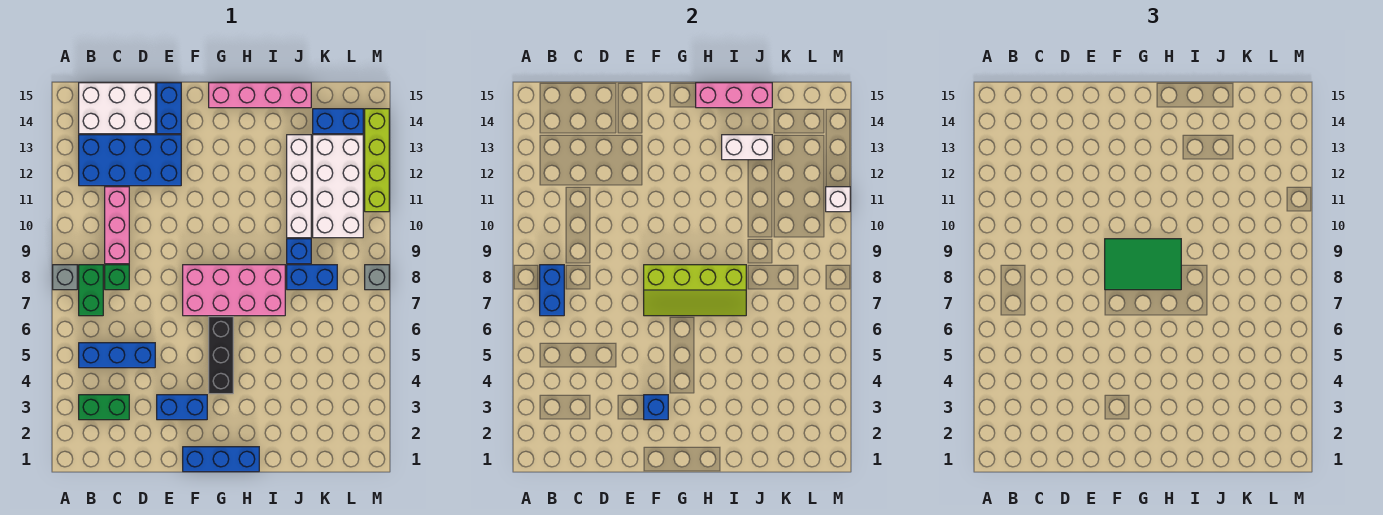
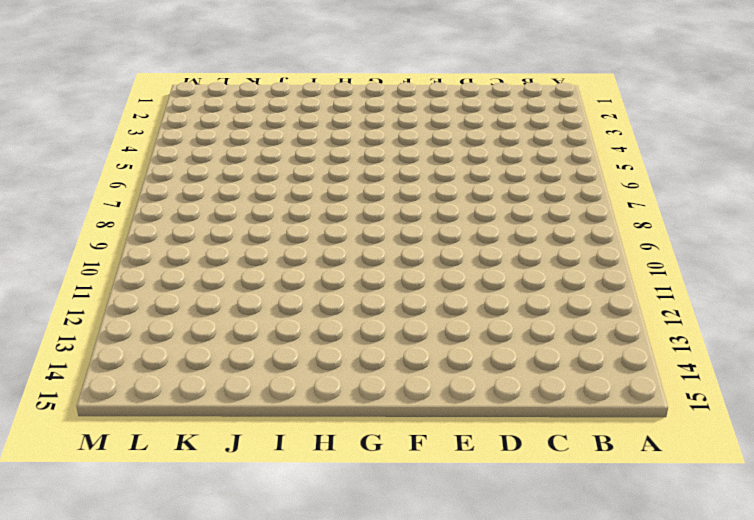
none -> grey brick A8 level 1
none -> green brick B3:C3 level 1
none -> blue brick B5:D5 level 1

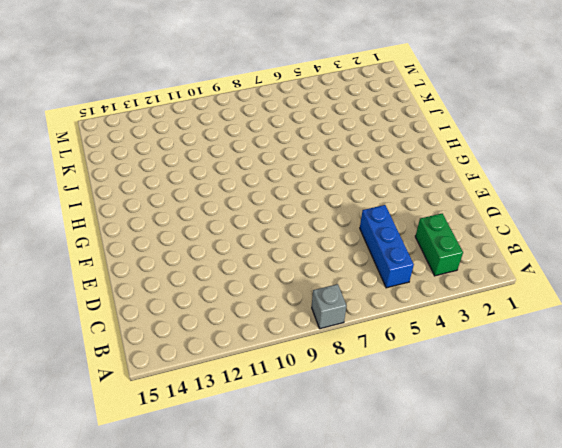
none -> green brick B7:B8 level 1
none -> blue brick B12:E13 level 1
none -> white brick B14:D15 level 1

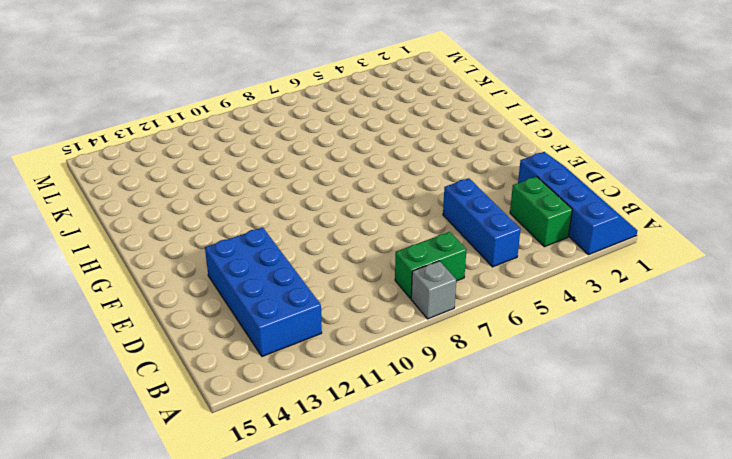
blue slope A1:D2 level 1 top 2 -> none
none -> white brick B14:D15 level 1
none -> green brick C8 level 1
none -> pink brick C9:C11 level 1

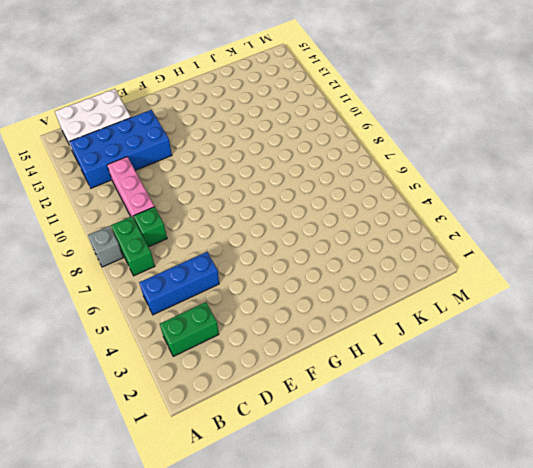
none -> blue brick E3:F3 level 1
none -> blue brick E14:E15 level 1
none -> blue brick F1:H1 level 1

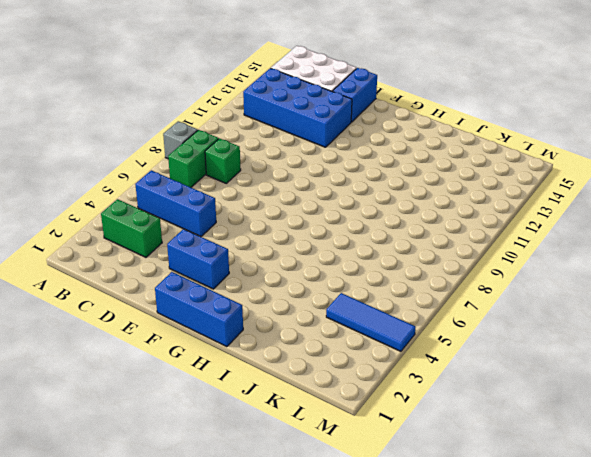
blue tile K4:M4 level 1 -> none
none -> pink brick C9:C11 level 1
none -> pink brick F7:I8 level 1
none -> black brick G4:G6 level 1

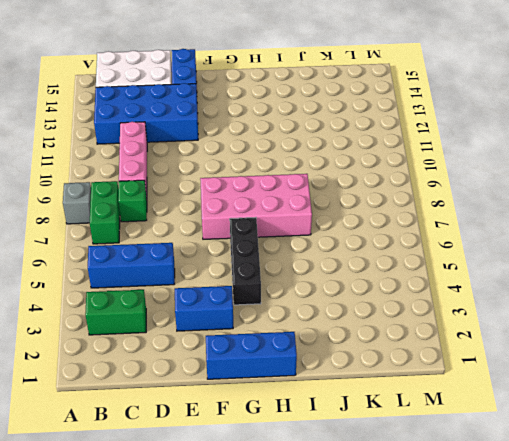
none -> pink brick G15:J15 level 1
none -> blue brick J8:K8 level 1
none -> blue brick J9 level 1

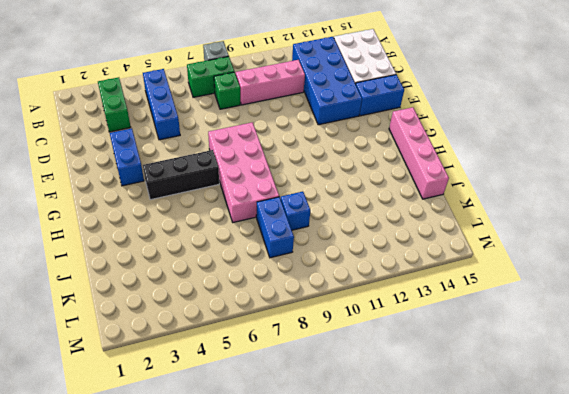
none -> blue brick F1:H1 level 1
none -> white brick J10:J13 level 1
none -> white brick K10:L13 level 1

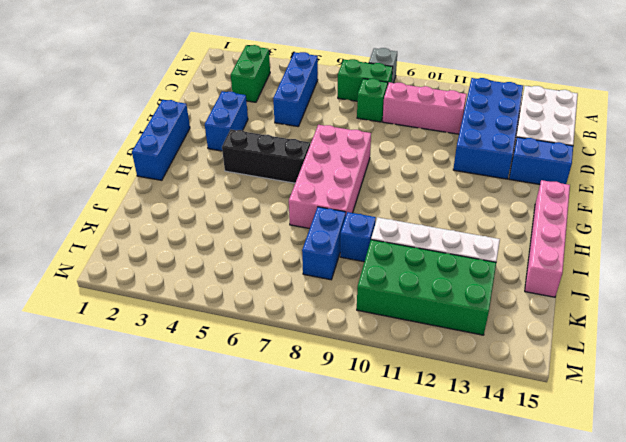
green brick K10:L13 level 1 -> white brick K10:L13 level 1
none -> blue brick K14:L14 level 1
none -> grey brick M8 level 1
none -> lime brick M11:M14 level 1

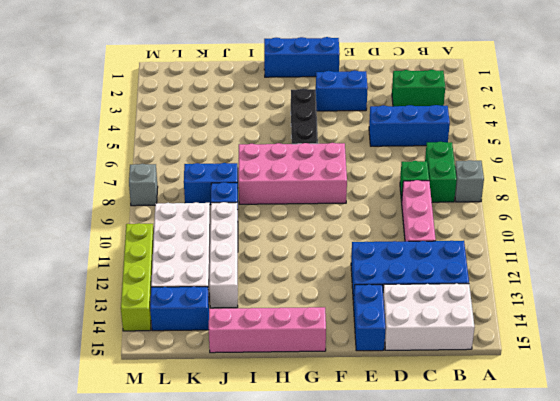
none -> blue brick B7:B8 level 2
none -> blue brick F3 level 2
none -> lime slope F7:I8 level 2 top 8

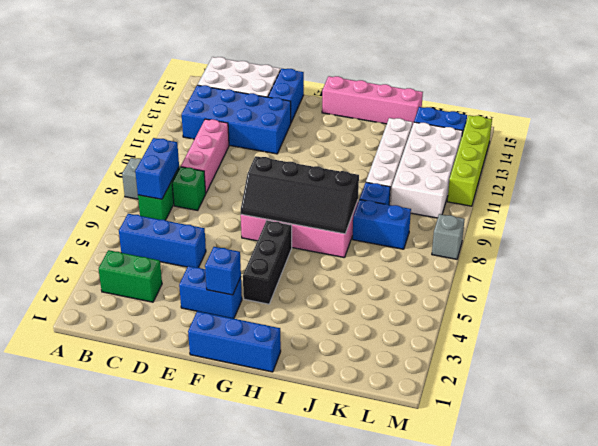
black slope F7:I8 level 2 top 8 -> lime slope F7:I8 level 2 top 8
none -> pink brick H15:J15 level 2
none -> white brick I13:J13 level 2
none -> white brick M11 level 2

